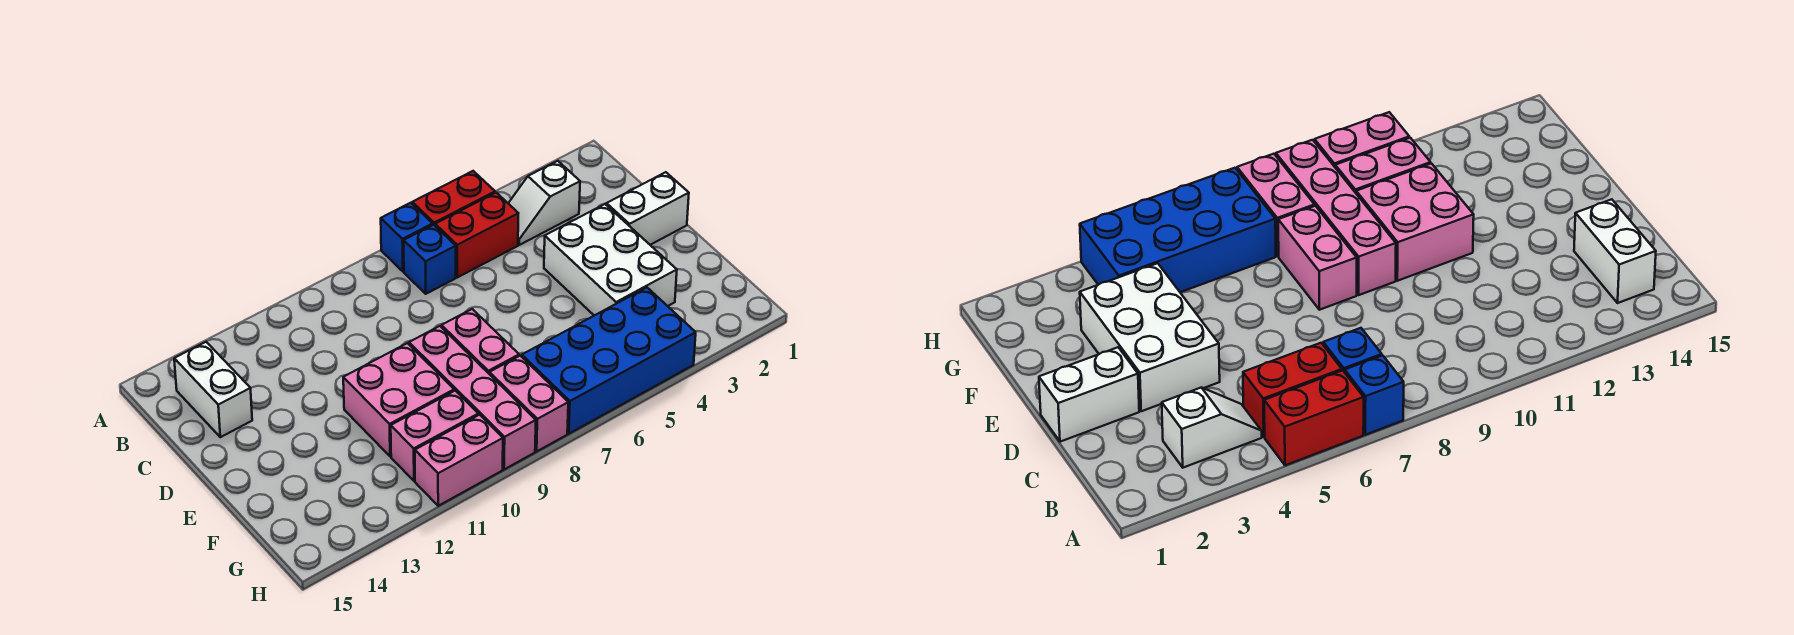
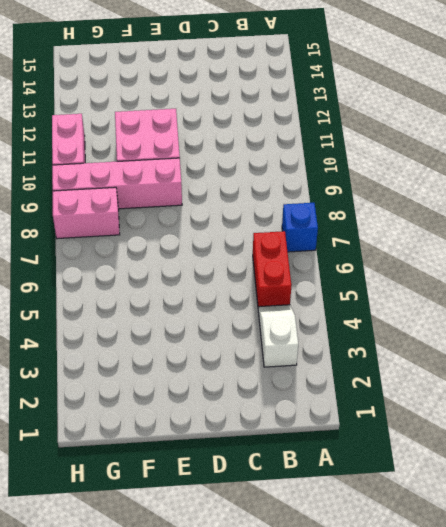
none -> red brick A5:A6 level 1
none -> blue brick B7 level 1
none -> white brick B14:C14 level 1

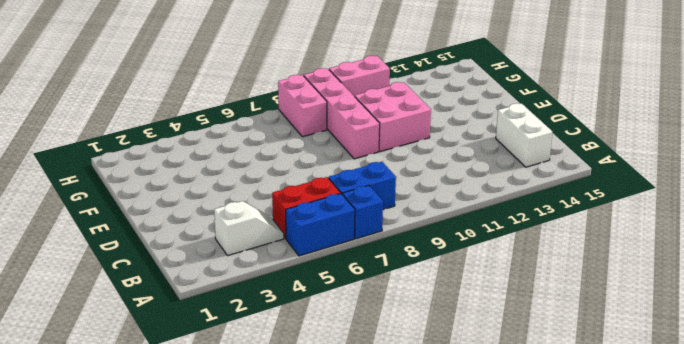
blue brick A5:A6 level 1 -> red brick A5:A6 level 1
blue brick B7:B8 level 1 -> blue brick B7 level 1
none -> white brick D1:D2 level 1
none -> white brick D3:F4 level 1
none -> pink brick E8:F8 level 1

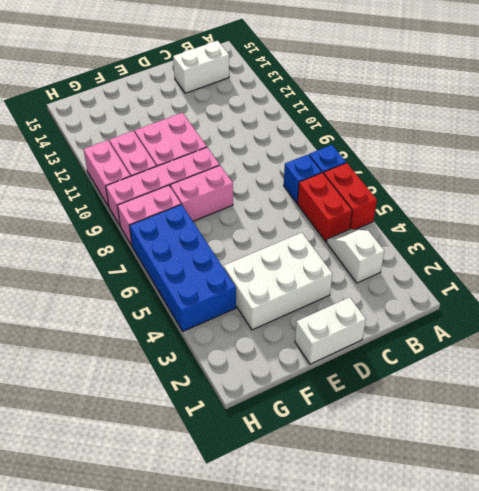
white brick D1:E1 level 1 -> white brick D1:D2 level 1

